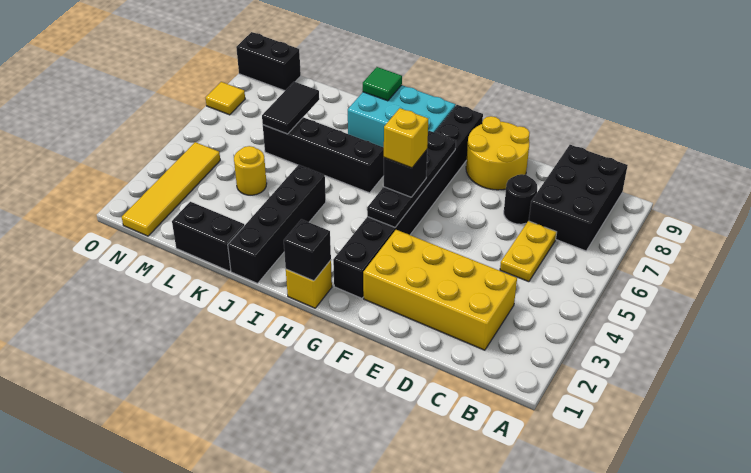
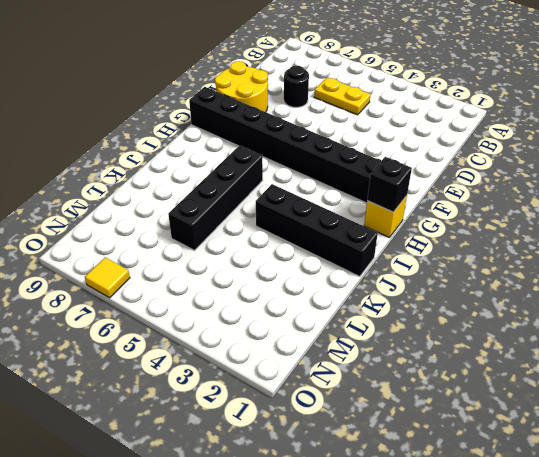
none -> black brick B7:C9 level 1
none -> yellow brick C2:F3 level 1
none -> cyan brick H8:J9 level 1

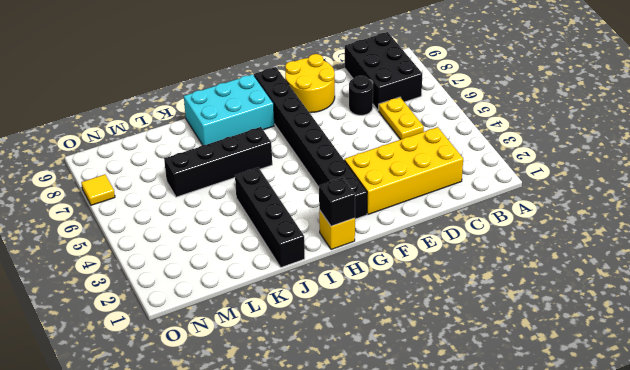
none -> black brick K1:L1 level 1
none -> yellow round brick L4 level 1
none -> yellow tile N1:N4 level 1

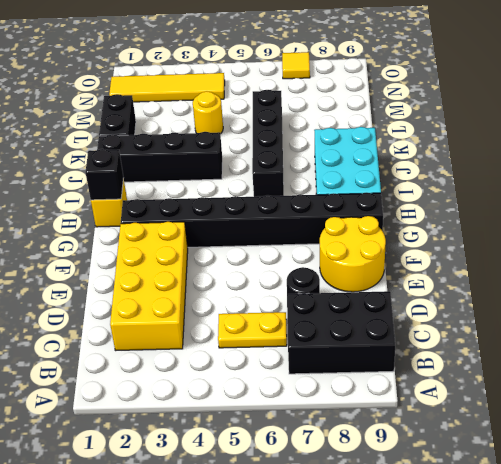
none -> black brick N9:O9 level 1
none -> black plate G4:G7 level 2
none -> green tile J9 level 2

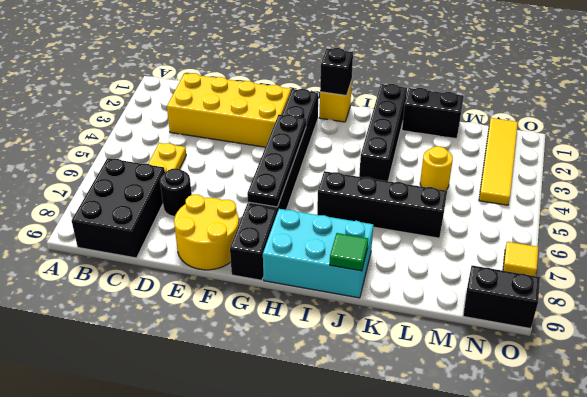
none -> black tile L6:L7 level 2
none -> black brick G5 level 3
none -> yellow brick G5 level 4

